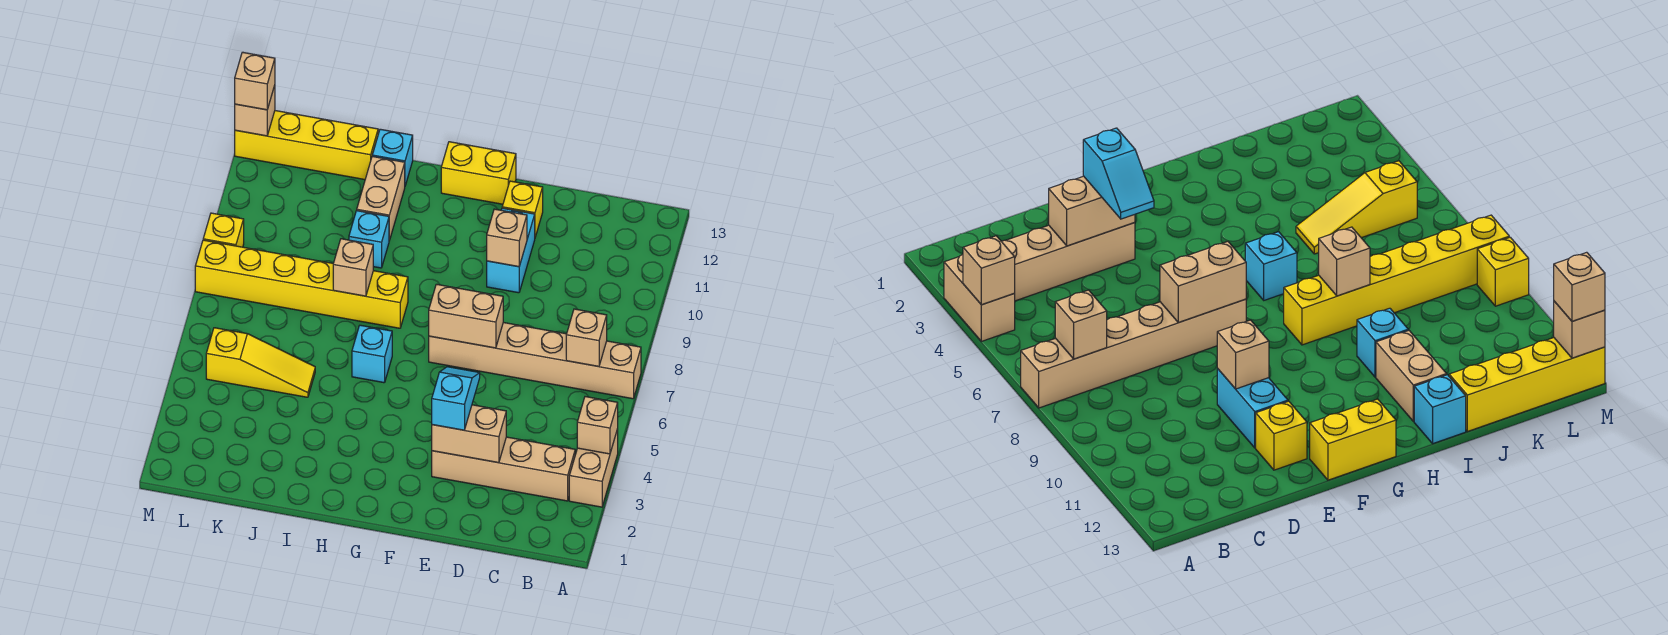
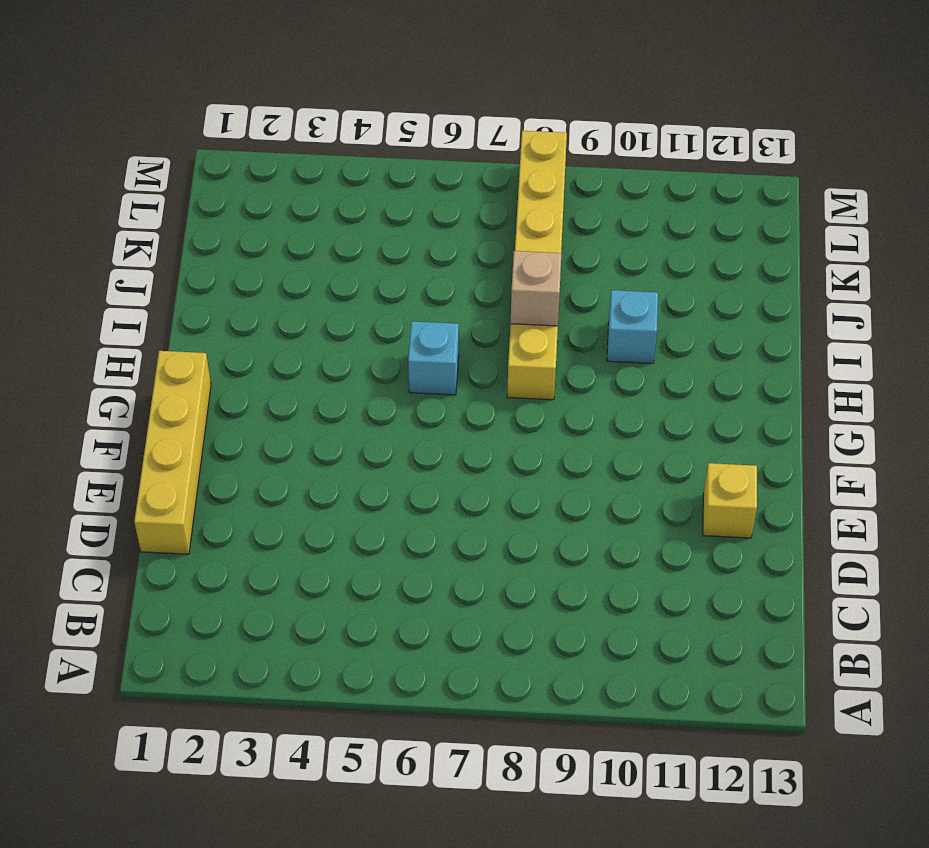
yellow brick D1:G1 level 1 -> yellow brick J13:M13 level 1
none -> tan brick A3:A4 level 1
none -> tan brick A7:F7 level 1
none -> tan brick B3:E3 level 1

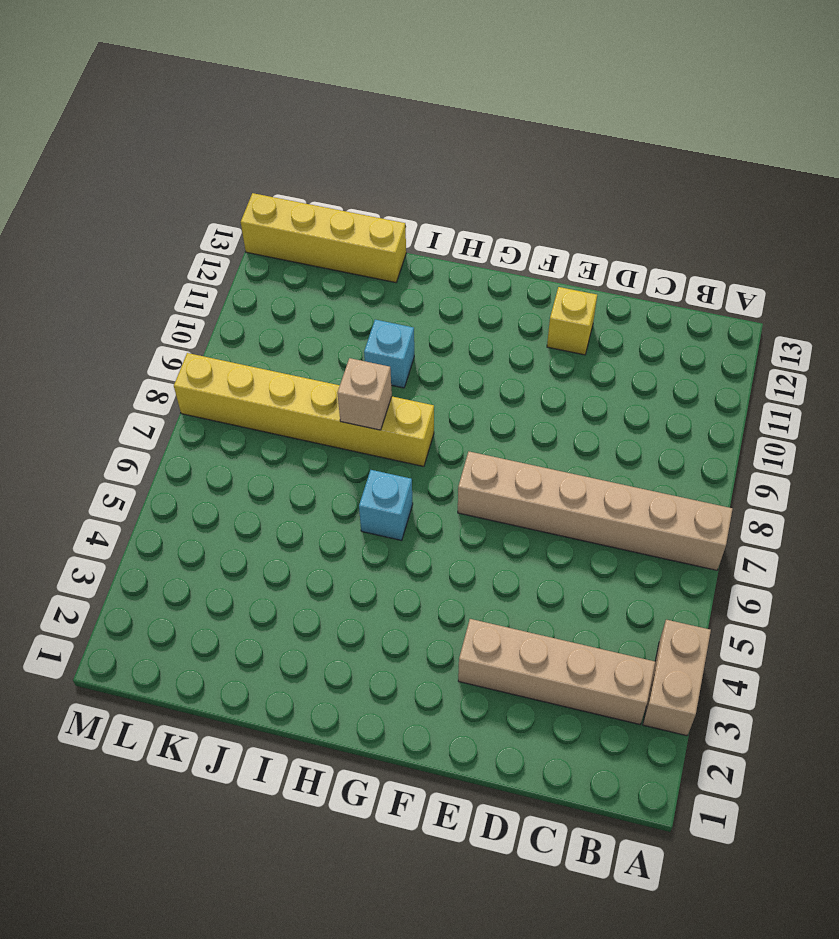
none -> cyan brick E10:E11 level 1
none -> yellow brick F13:G13 level 1
none -> tan brick I11:I12 level 1

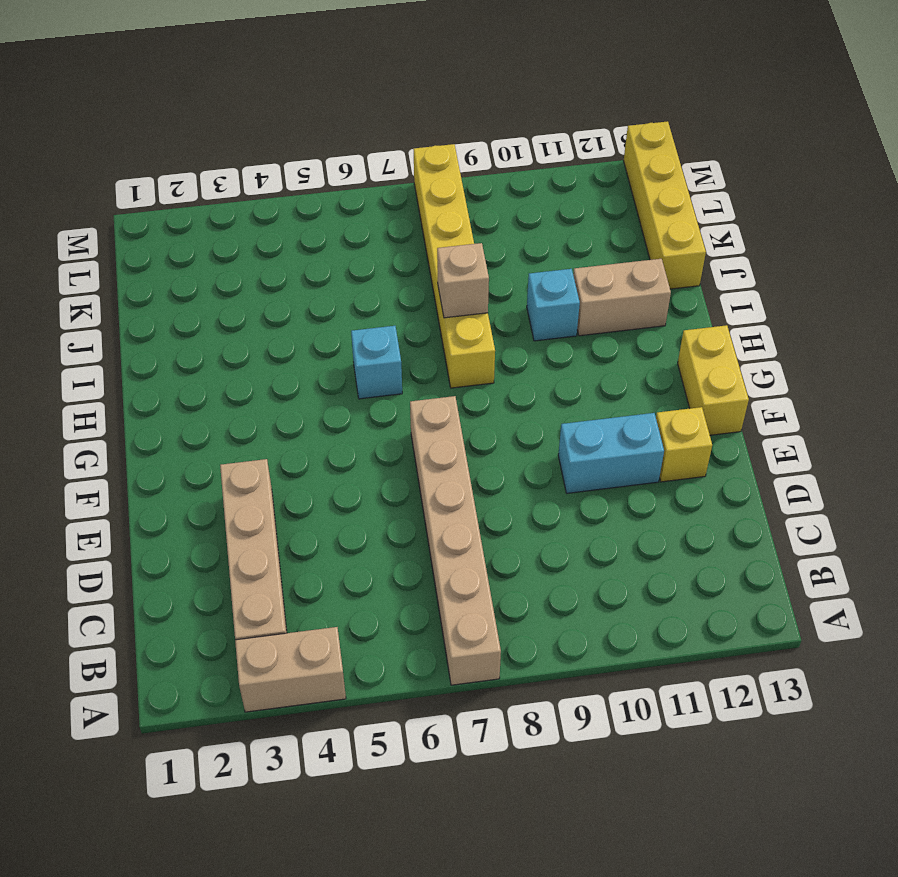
none -> cyan brick I13 level 1
none -> yellow slope J5:L5 level 1 top L
none -> yellow brick M9 level 1

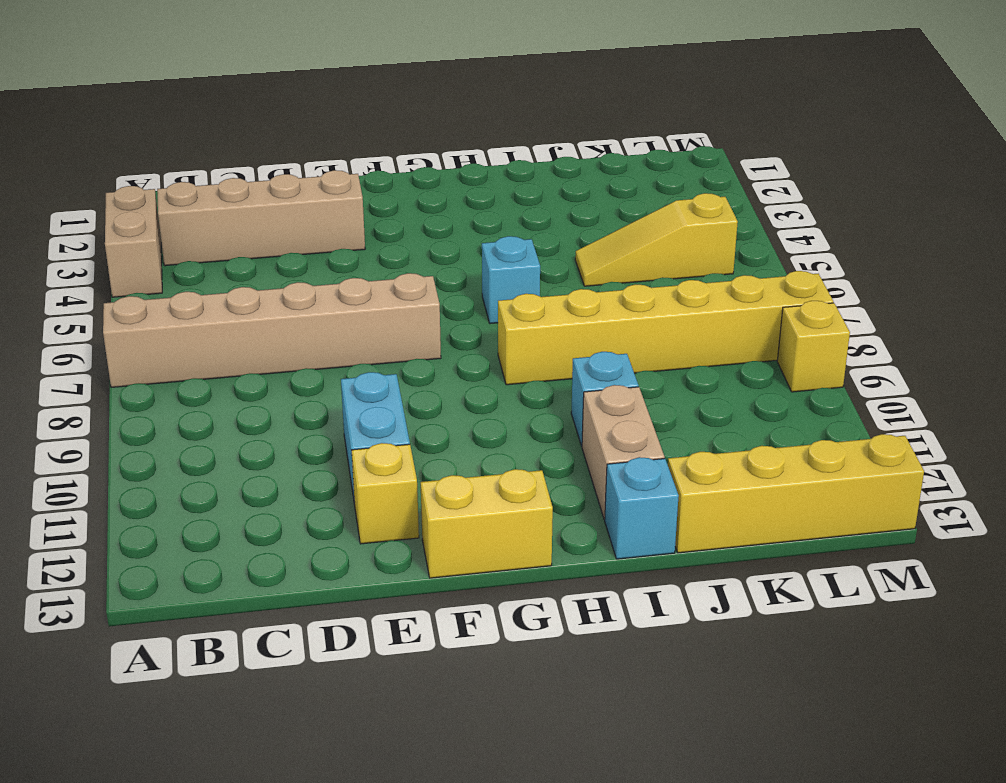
none -> tan brick A4 level 2
none -> tan brick B7 level 2
none -> tan brick D3:E3 level 2

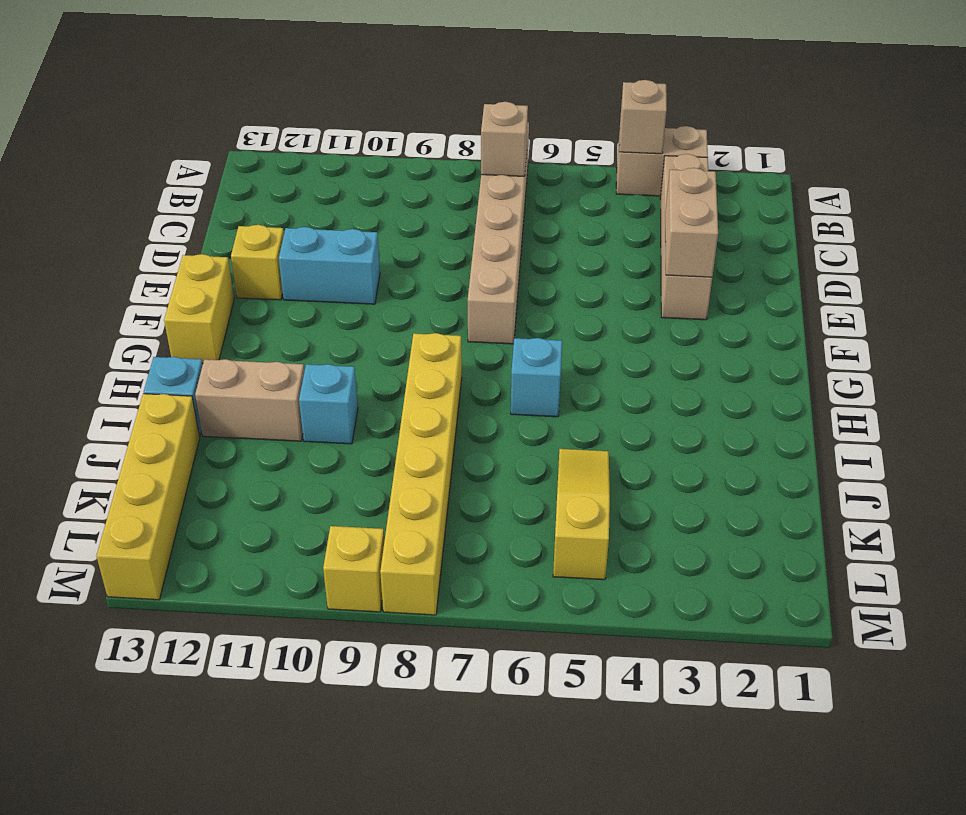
none -> tan brick E7:F7 level 2
none -> tan brick E10 level 2
none -> tan brick I8 level 2

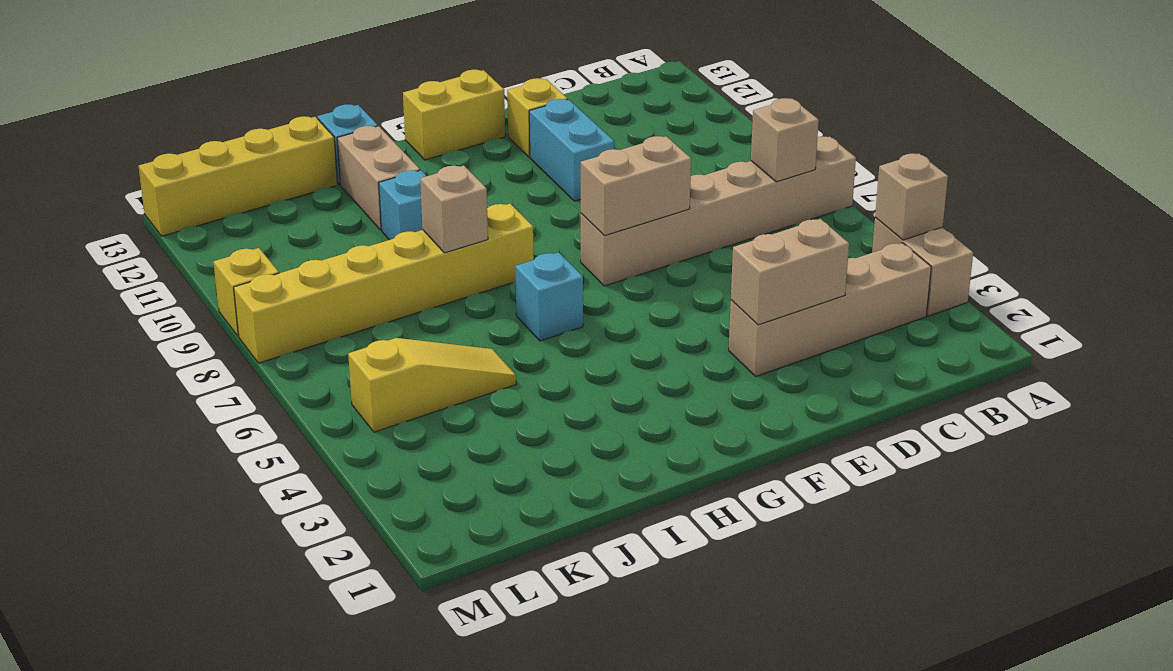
none -> tan brick E10 level 2
none -> tan brick M13 level 2
none -> cyan slope E3:E4 level 3 top 3

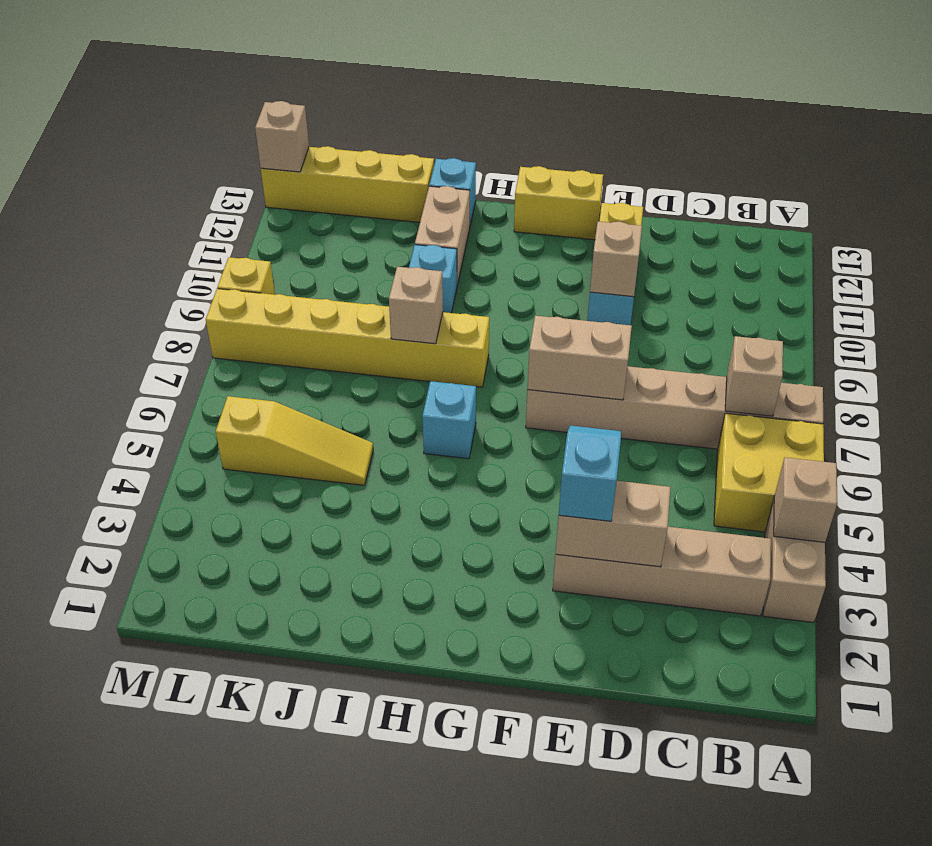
yellow brick A5:B6 level 1 -> none
none -> tan brick M13 level 3

